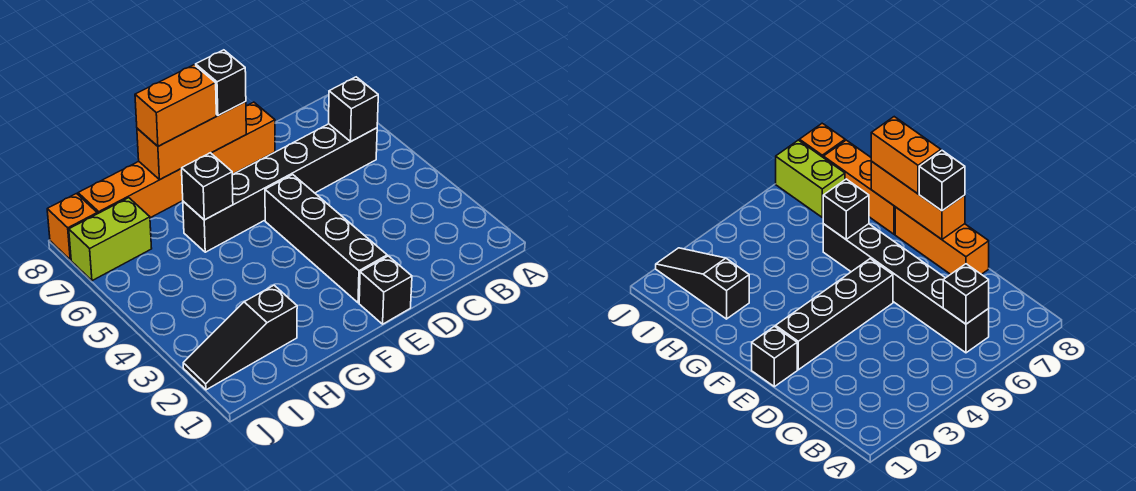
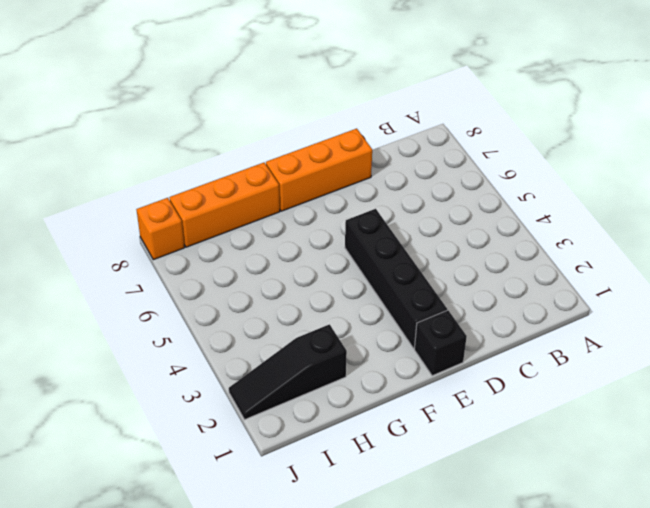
none -> black brick B6:G6 level 1
none -> lime brick I7:J7 level 1
none -> black brick B6 level 2

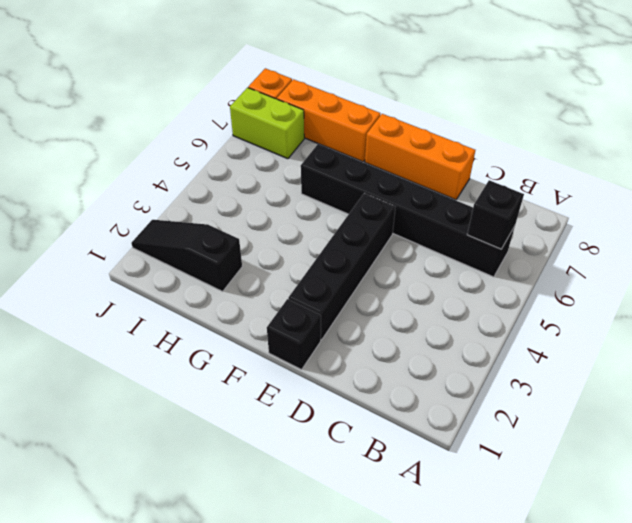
none -> orange brick E8:G8 level 2
none -> black brick G6 level 2
none -> black brick E8 level 3

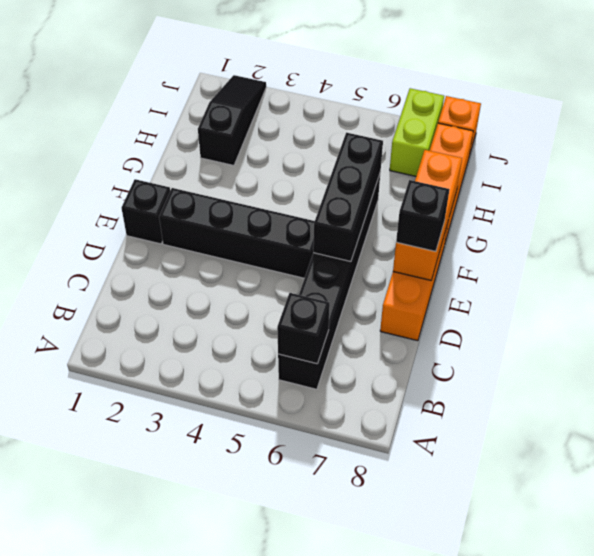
black brick E6:G6 level 2 -> black brick G6 level 2
none -> orange brick F8:G8 level 3

